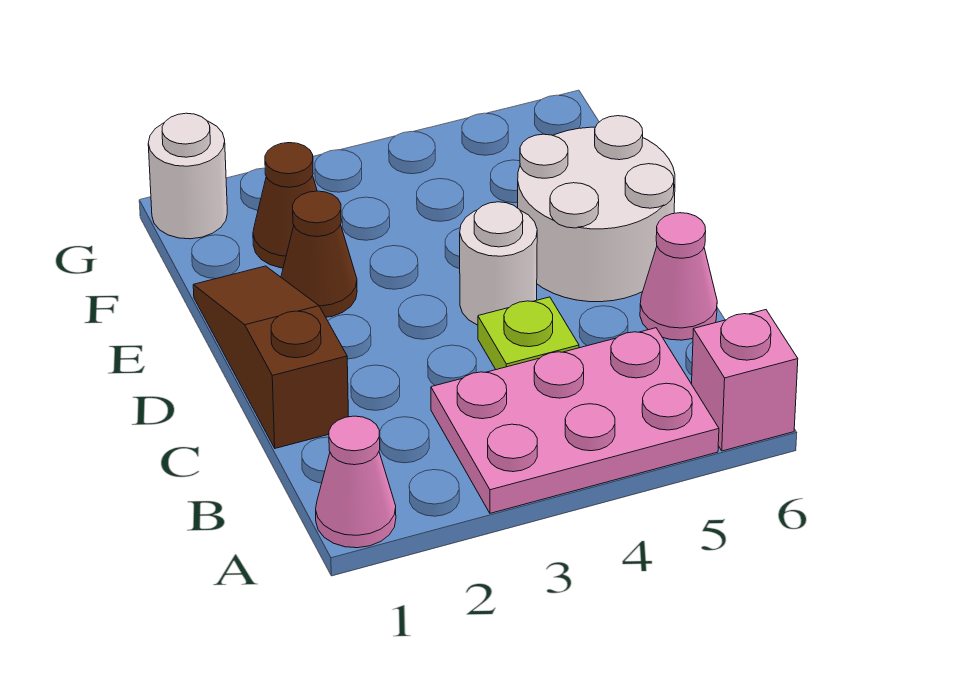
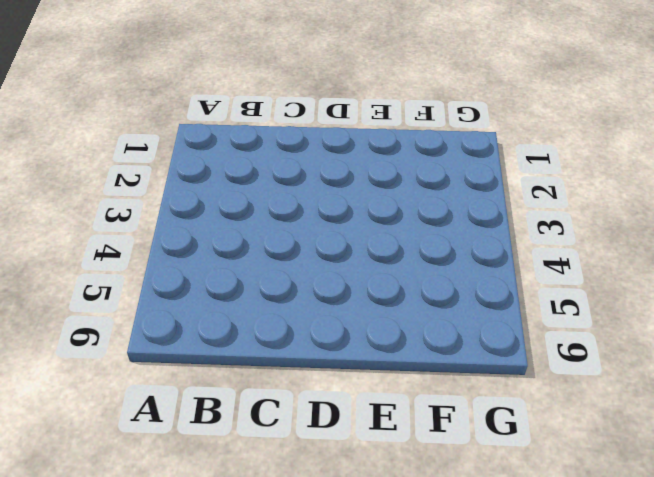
none -> pink cone A1 level 1
none -> pink plate A3:B5 level 1

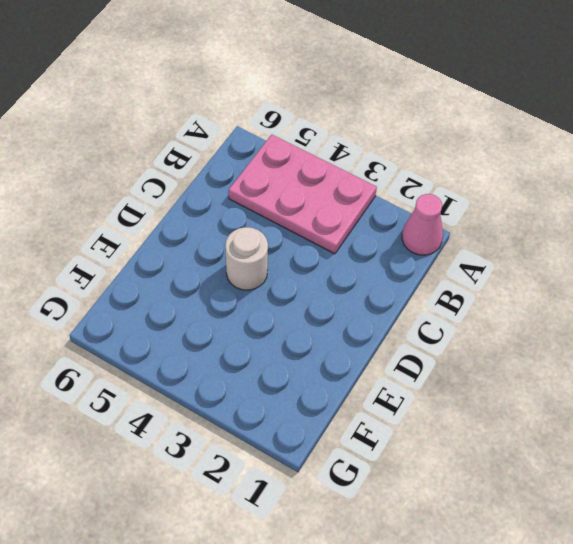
none -> pink brick A6 level 1
none -> brown slope C1:E1 level 1 top C

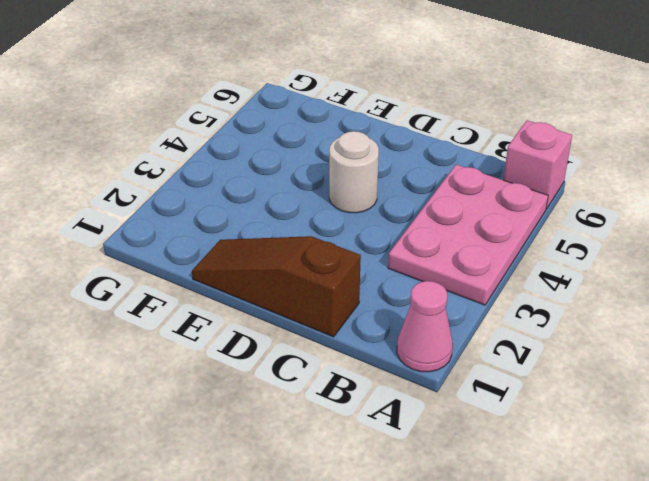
none -> lime plate C4 level 1
none -> pink cone C6 level 1

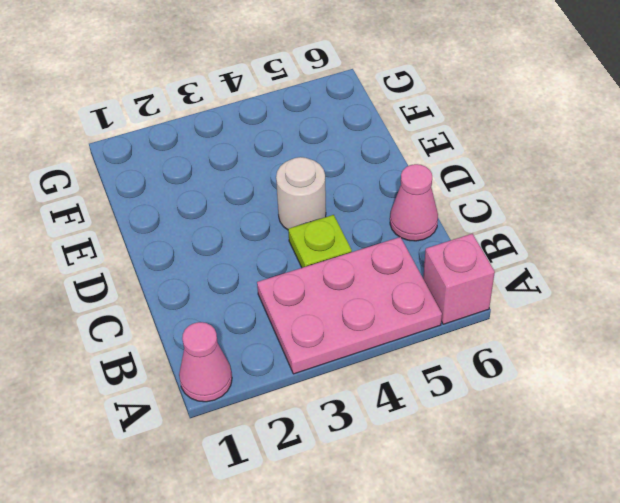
none -> brown slope C1:E1 level 1 top C
none -> white round brick D5:E6 level 1

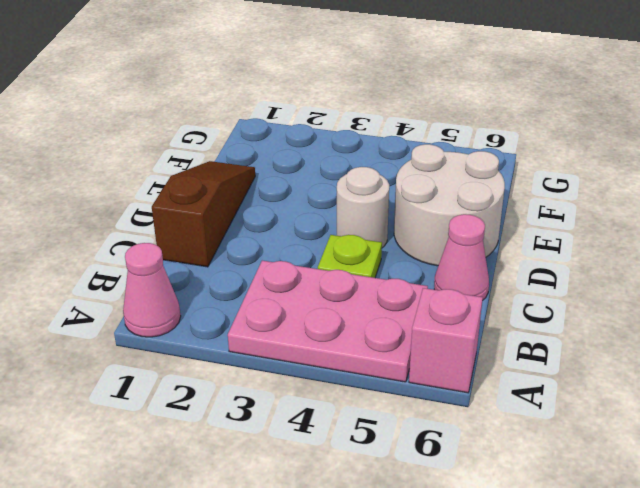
none -> brown cone E2 level 1
none -> brown cone F2 level 1

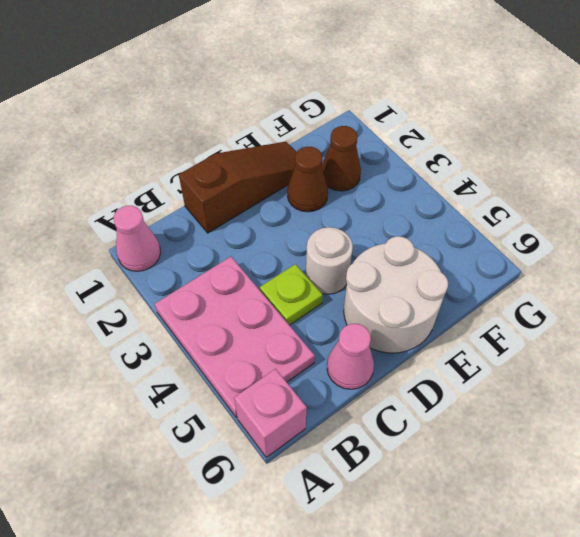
none -> white round brick G1 level 1

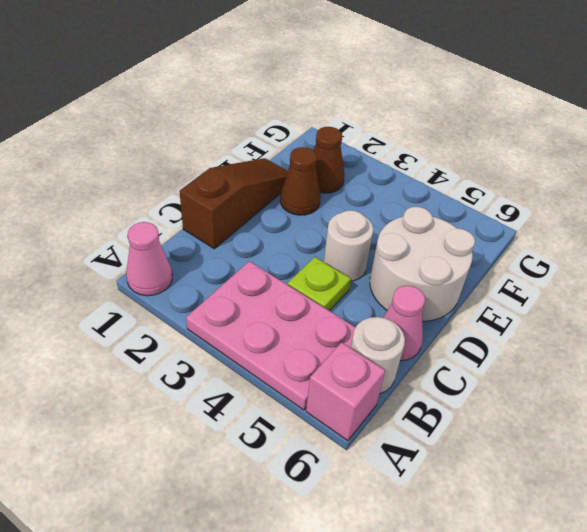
white round brick B6 level 1 -> white round brick G1 level 1

